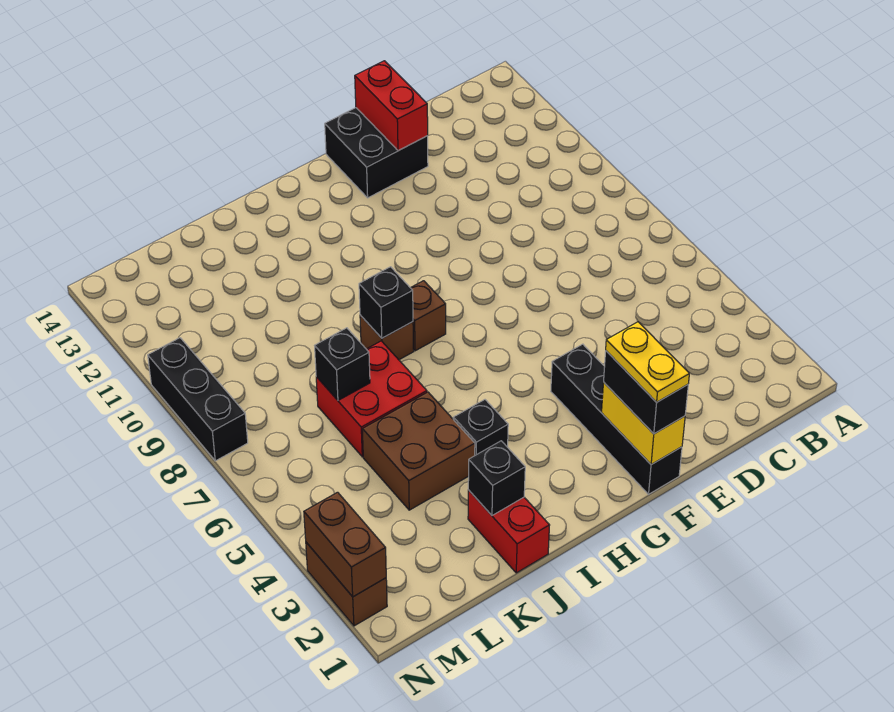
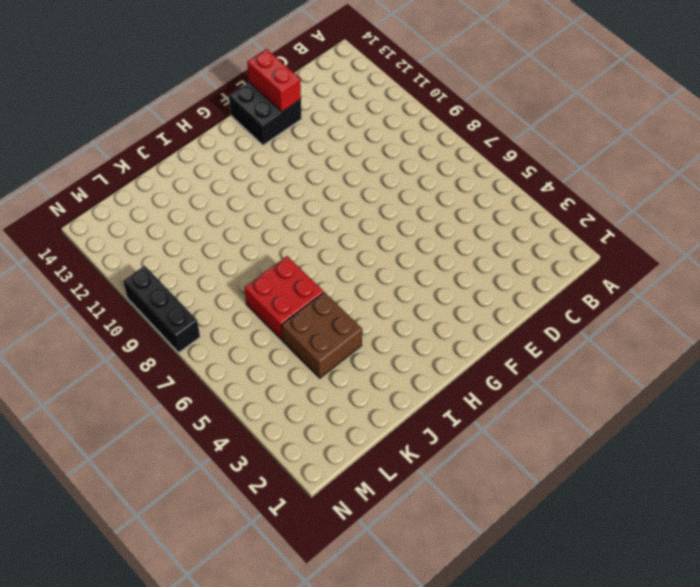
none -> black brick F1:F4 level 1
none -> brown brick H8 level 1
none -> black brick I4 level 1

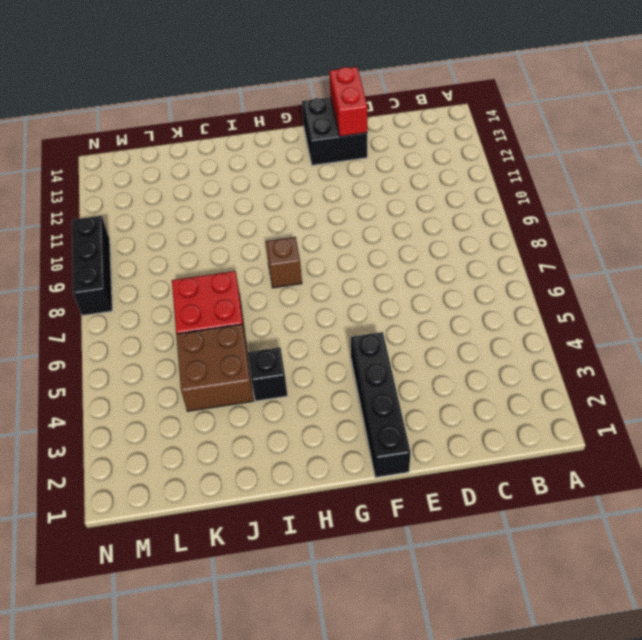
none -> brown brick I8 level 1
none -> red brick J1:J2 level 1
none -> brown brick N2:N3 level 1

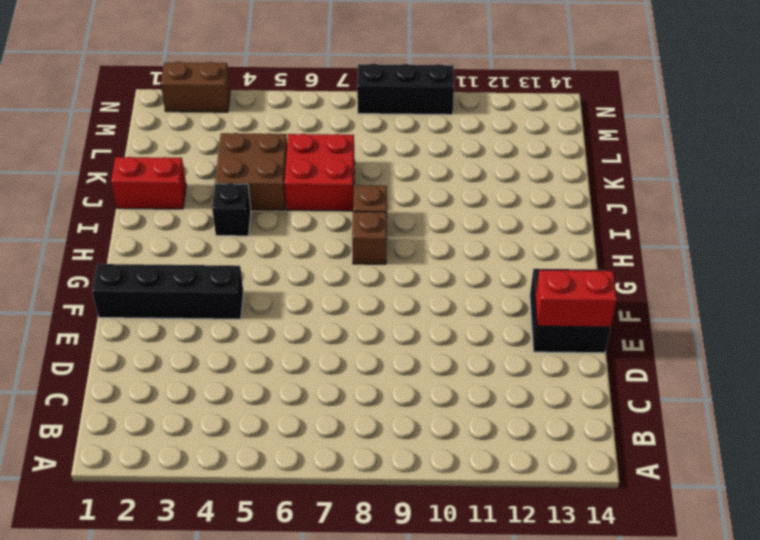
none -> yellow brick F1:F2 level 2
none -> black brick I8 level 2
none -> black brick J2 level 2

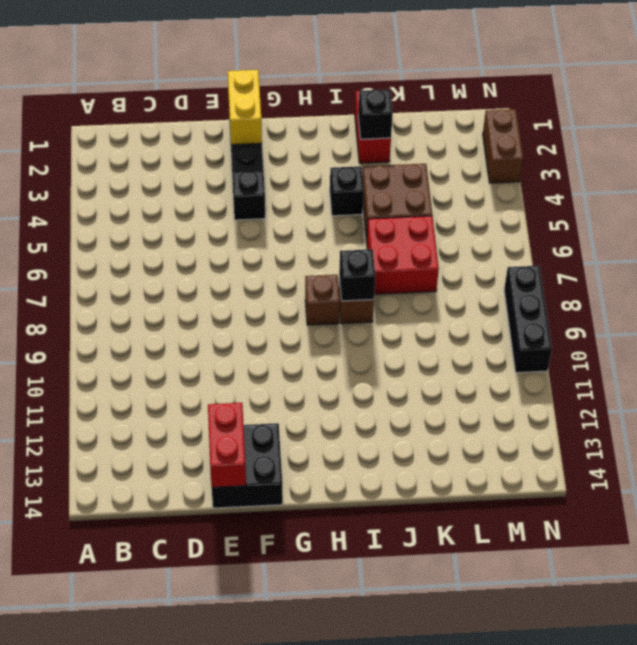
none -> black brick K7 level 2
none -> brown brick N2:N3 level 2
none -> black brick F1:F2 level 3

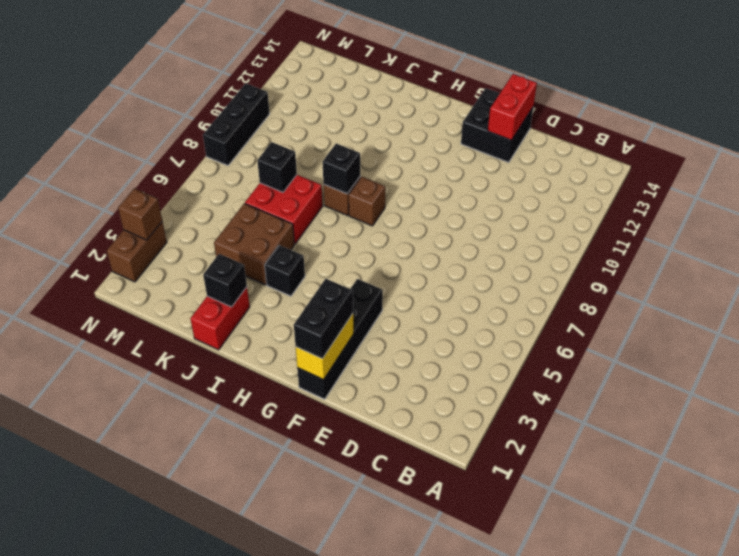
brown brick N3 level 2 -> brown brick N2:N3 level 2
none -> yellow plate F1:F2 level 4

